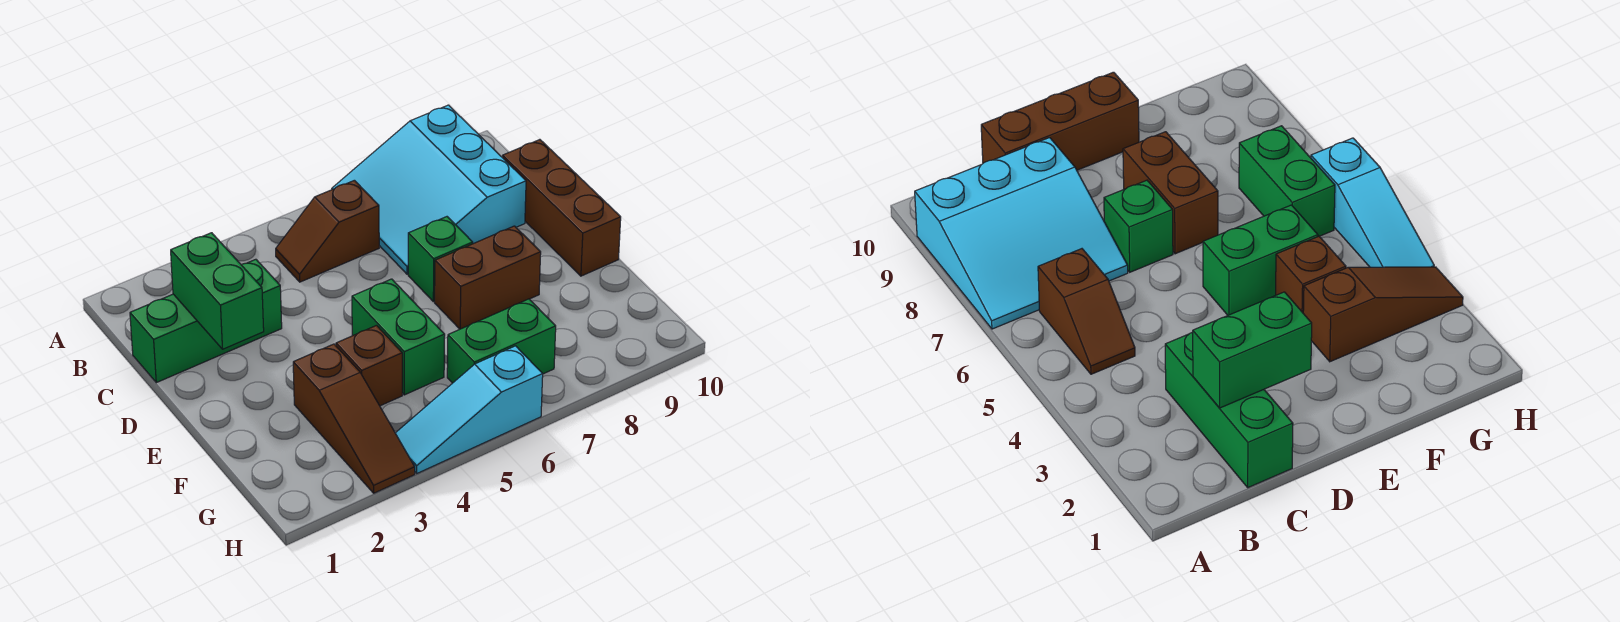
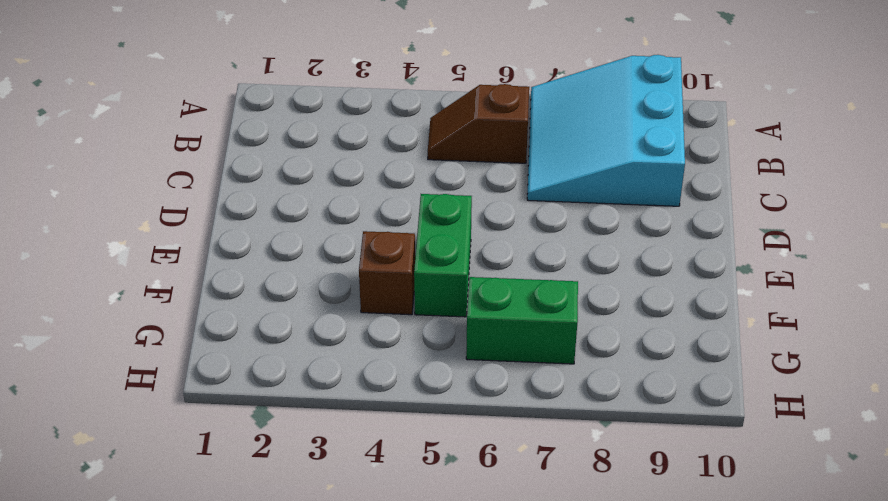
none -> green brick C1:C3 level 1
none -> brown brick C10:E10 level 1
none -> green brick D7 level 1

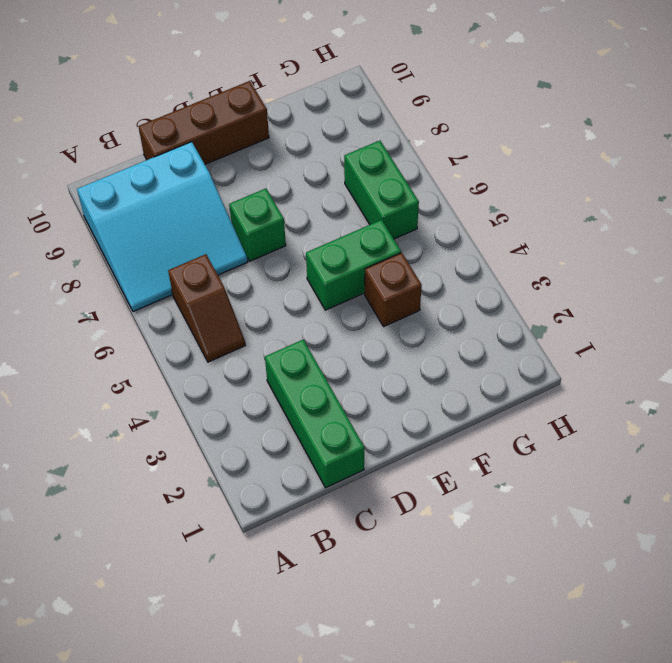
none -> brown brick E7:E8 level 1
none -> brown slope F3:H3 level 1 top F
none -> cyan slope H4:H6 level 1 top 6

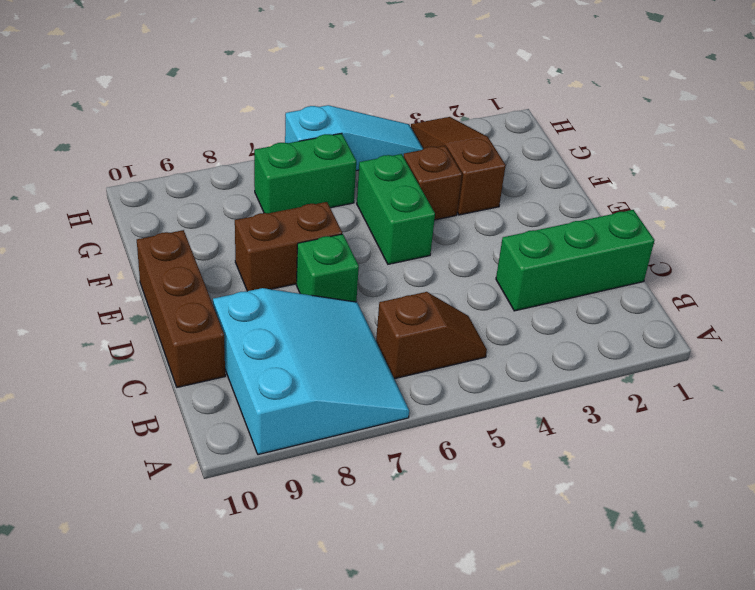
none -> green brick C2:D2 level 2

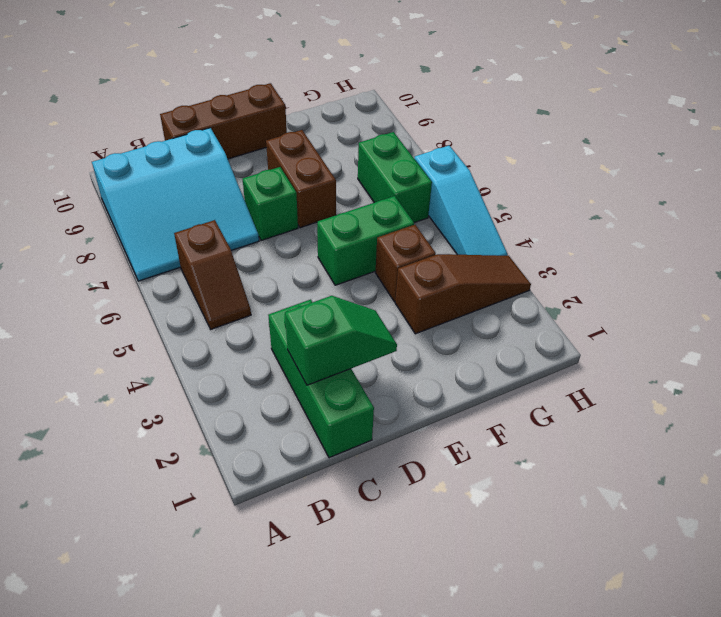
green slope C2:D2 level 2 top C -> green brick C2:D2 level 2

